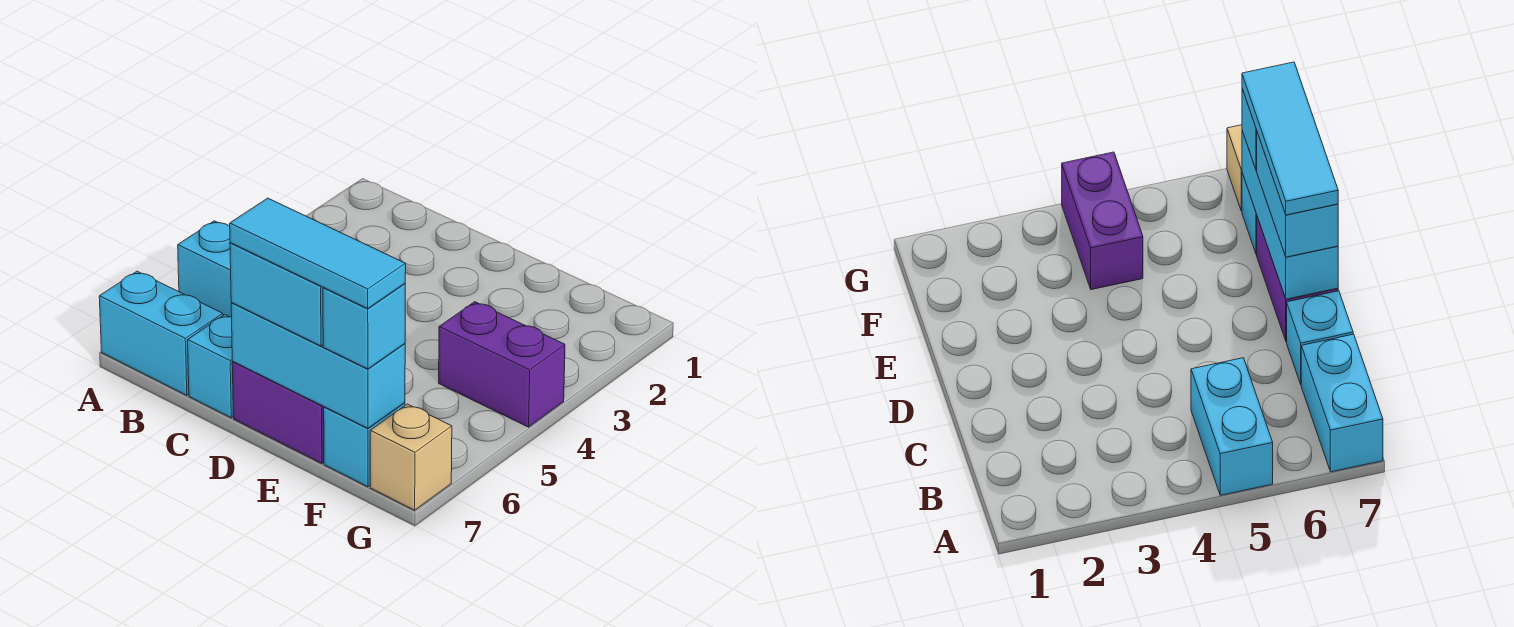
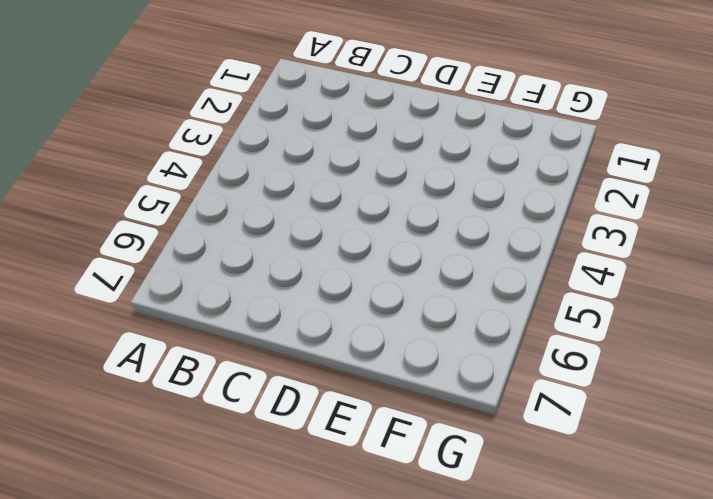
none -> cyan brick A5:B5 level 1
none -> cyan brick A7:B7 level 1

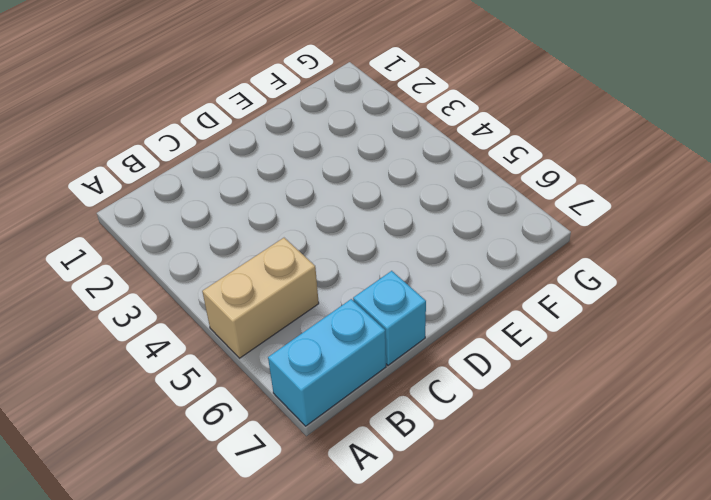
tan brick A5:B5 level 1 -> cyan brick A5:B5 level 1
none -> purple brick D7:E7 level 1
none -> purple brick F4:G4 level 1

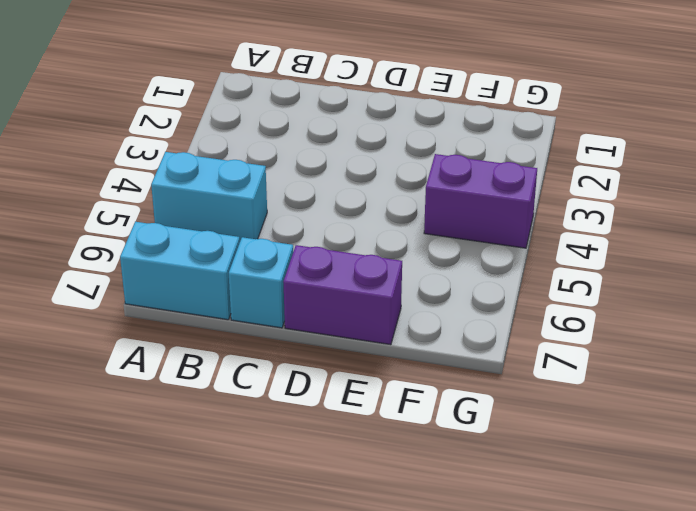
none -> cyan brick F7 level 1
none -> tan brick G7 level 1

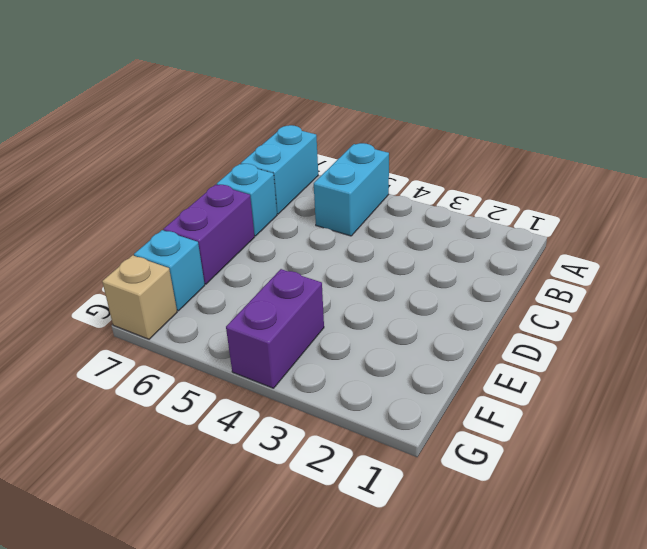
none -> cyan brick D7:F7 level 2
none -> cyan brick D7:E7 level 3

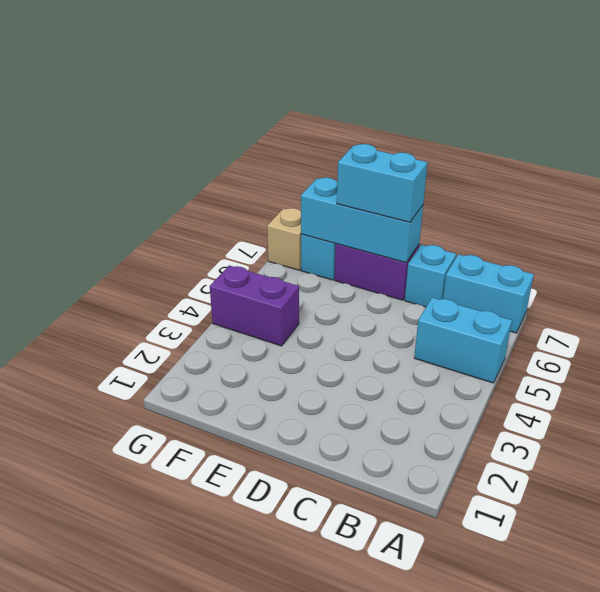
none -> cyan brick F7 level 3
none -> cyan tile D7:F7 level 4

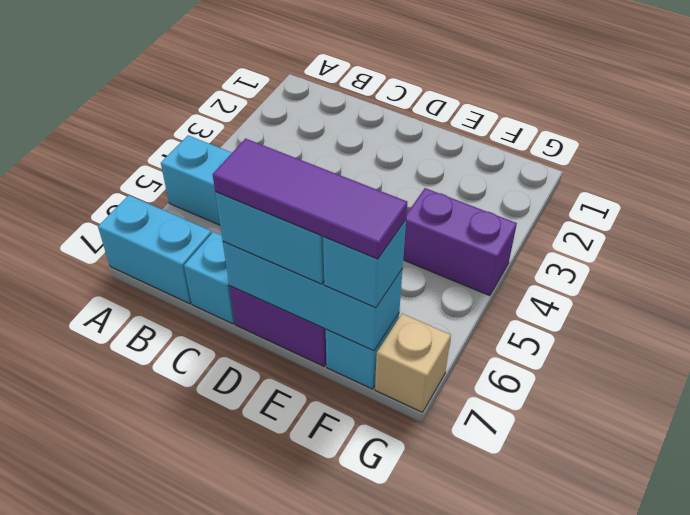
purple tile D7:F7 level 4 -> cyan tile D7:F7 level 4

